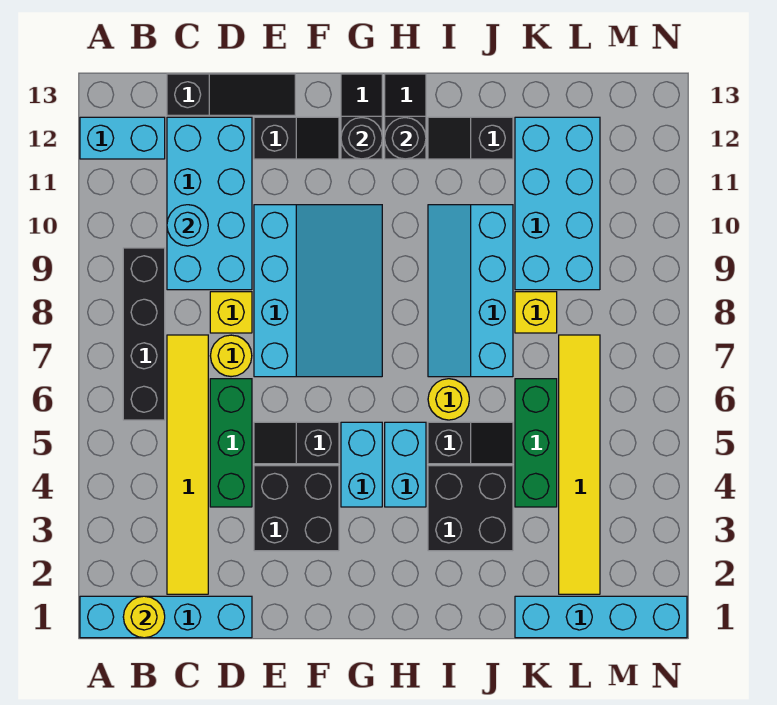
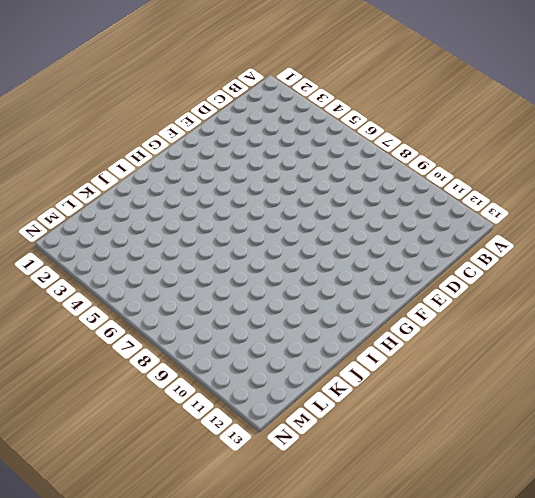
none -> cyan brick A1:D1 level 1
none -> cyan brick A12:B12 level 1
none -> black brick B6:B9 level 1
none -> yellow tile C2:C7 level 1

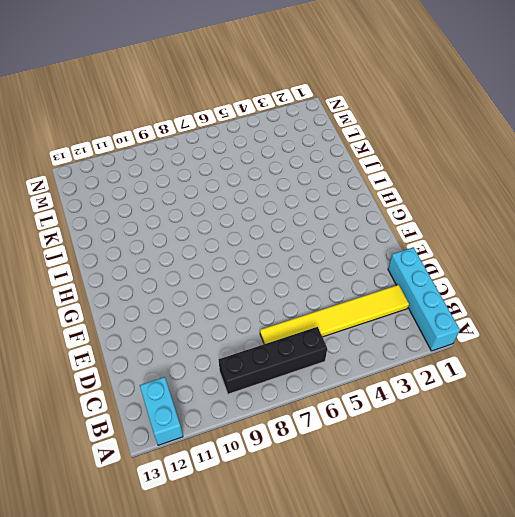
none -> cyan brick C9:D12 level 1
none -> black slope C13:E13 level 1 top C
none -> green brick D4:D6 level 1
none -> yellow round brick D7 level 1

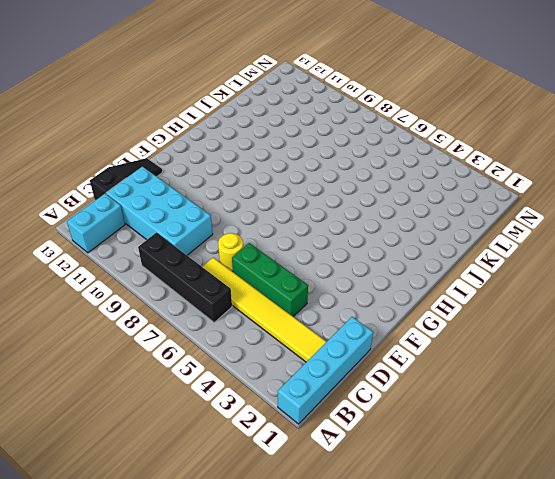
none -> yellow brick D8 level 1
none -> black brick E3:F4 level 1
none -> black slope E5:F5 level 1 top F
none -> cyan slope E7:G10 level 1 top E

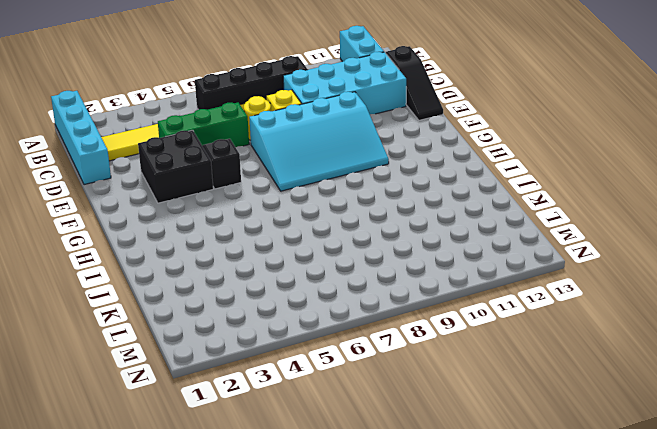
none -> black slope E12:F12 level 1 top E
none -> cyan brick G4:G5 level 1
none -> black slope G12:G13 level 1 top 12
none -> cyan brick H4:H5 level 1

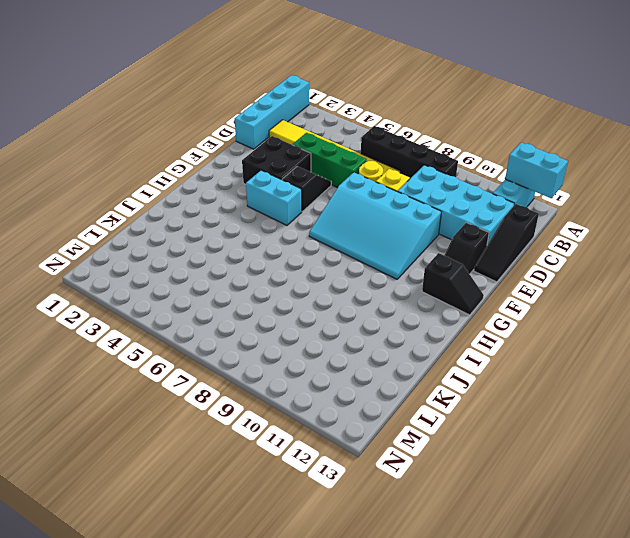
cyan brick A12:A13 level 2 -> cyan brick H4:H5 level 1
none -> black slope H12:H13 level 1 top 12
none -> black brick I3:J4 level 1
none -> black slope I5:J5 level 1 top I
none -> yellow round brick I6 level 1

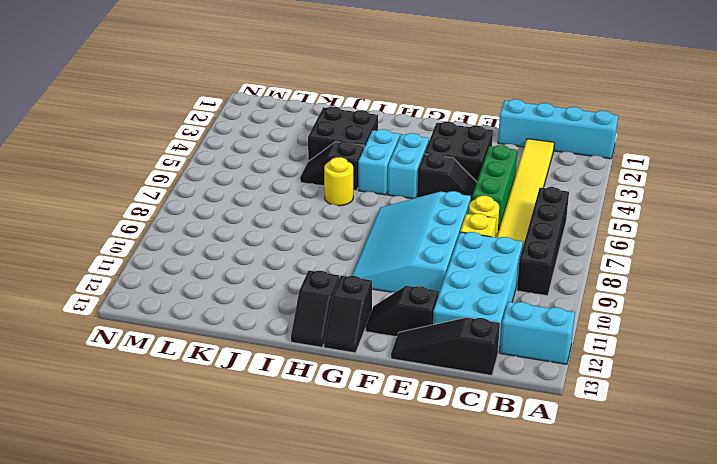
none -> cyan slope I7:J10 level 1 top J
none -> black slope I12:J12 level 1 top J
none -> cyan brick K1:N1 level 1
none -> green brick K4:K6 level 1

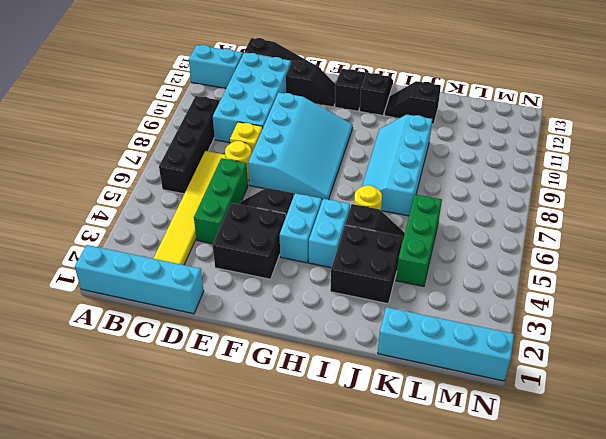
none -> yellow brick K8 level 1
none -> cyan brick K9:L12 level 1
none -> yellow tile L2:L7 level 1
none -> yellow round brick B1 level 2

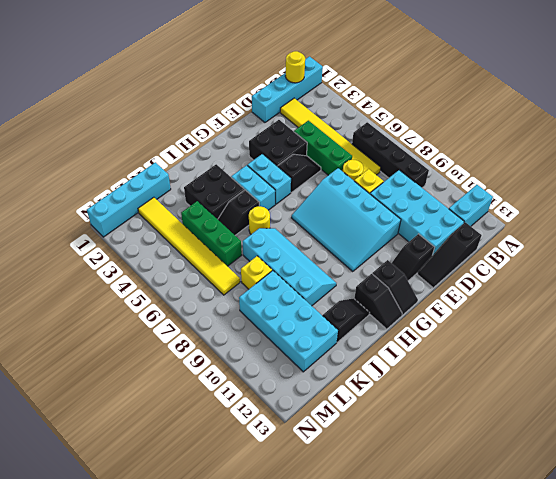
none -> cyan round brick C10 level 2
none -> black round brick G12 level 2
none -> black round brick H12 level 2

